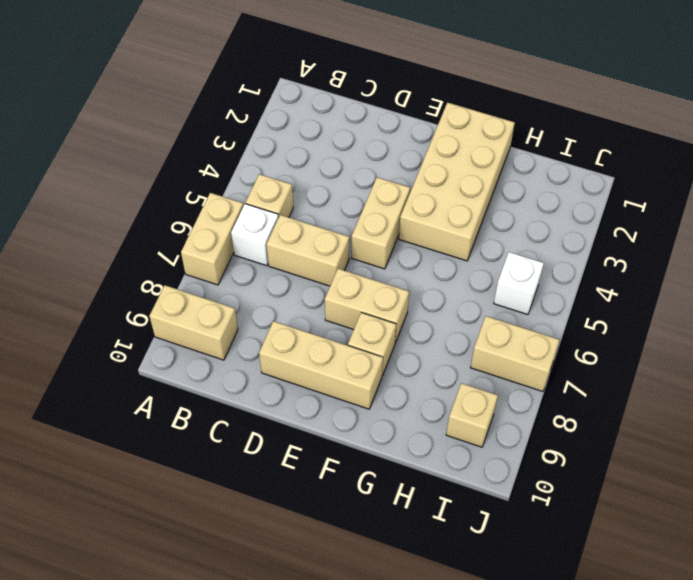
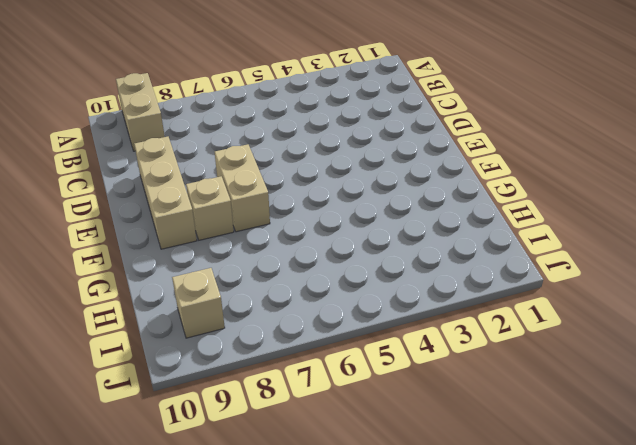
none -> tan brick A6:A7 level 1
none -> tan brick B5 level 1
none -> white brick B6 level 1

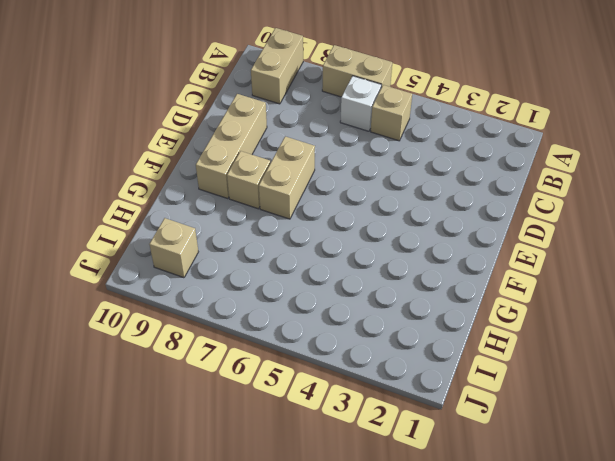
none -> tan brick C6:D6 level 1
none -> tan brick E4:E5 level 1
none -> tan brick F1:G4 level 1

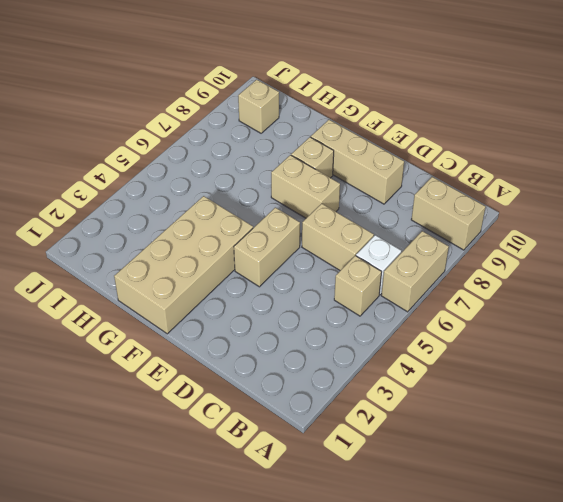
none -> white brick I5 level 1
none -> tan brick I7:J7 level 1

